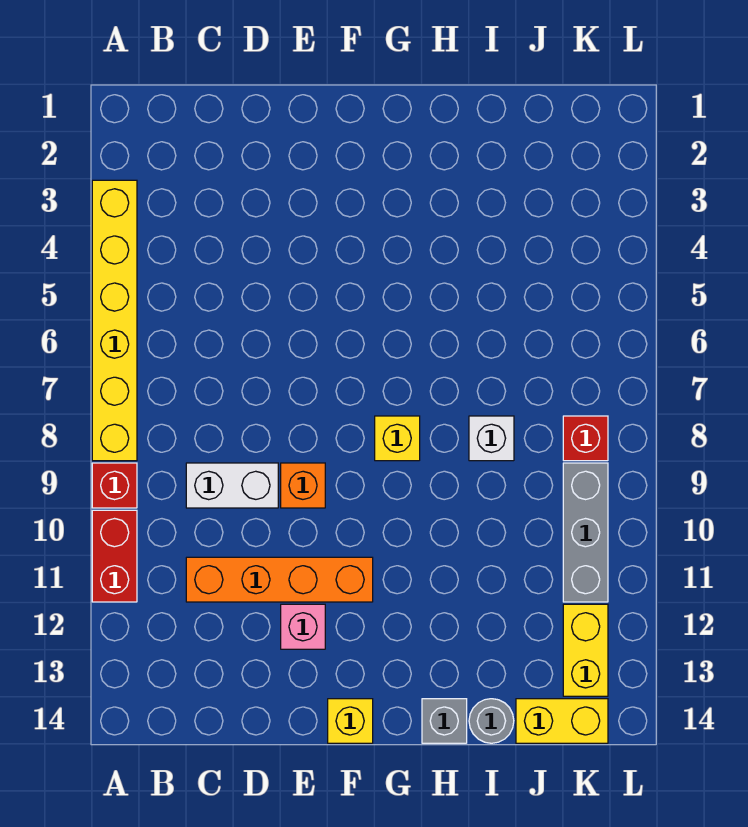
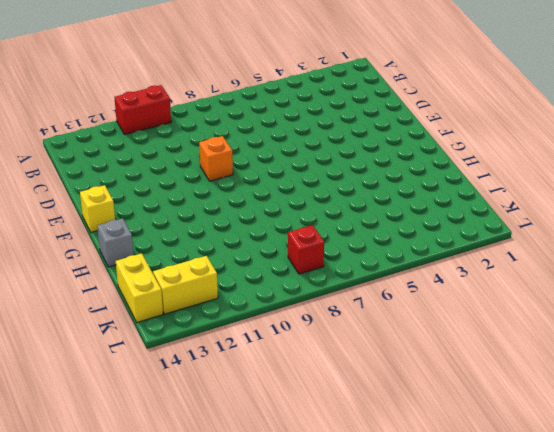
none -> yellow brick A3:A8 level 1
none -> red brick A9 level 1
none -> white brick C9:D9 level 1

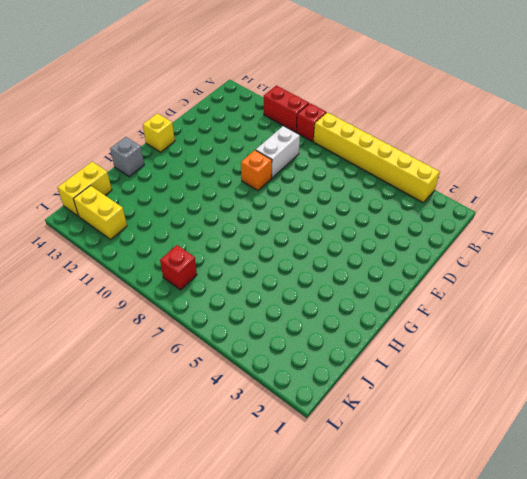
none -> orange brick C11:F11 level 1
none -> pink brick E12 level 1
none -> yellow brick G8 level 1

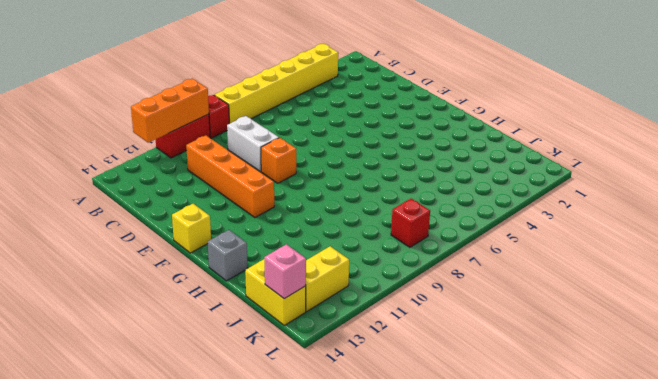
orange brick A10:A12 level 2 -> none
pink brick K14 level 2 -> pink brick E12 level 1
none -> yellow brick G8 level 1
none -> white brick I8 level 1
none -> grey round brick I14 level 1

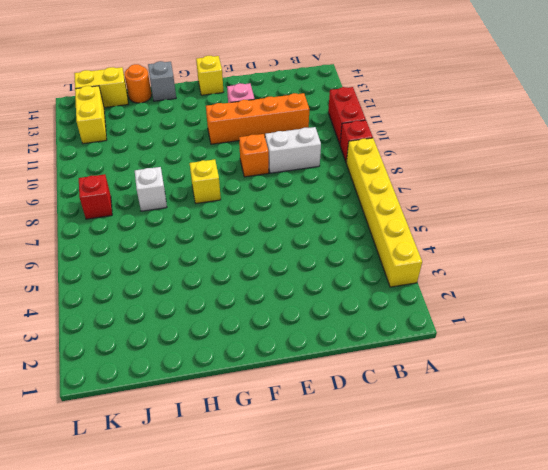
orange round brick I14 level 1 -> grey round brick I14 level 1
none -> grey brick K9:K11 level 1

